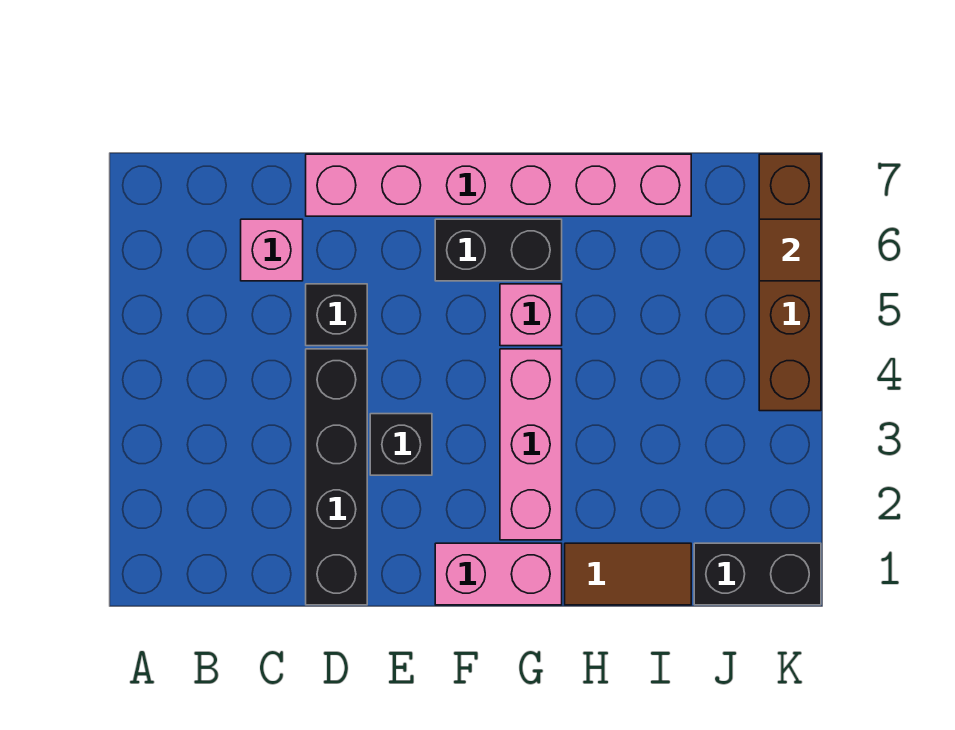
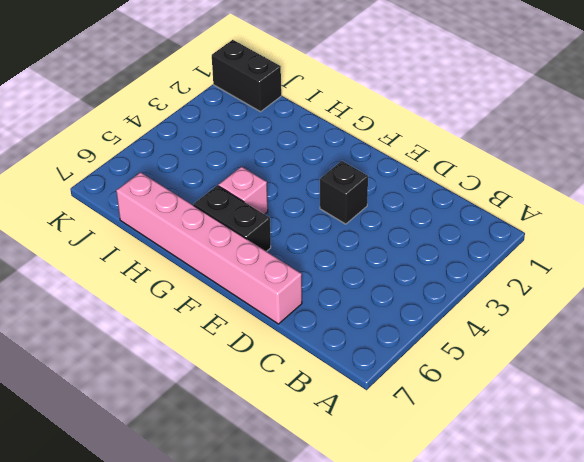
none -> pink brick C6 level 1
none -> black brick D1:D4 level 1
none -> black brick D5 level 1

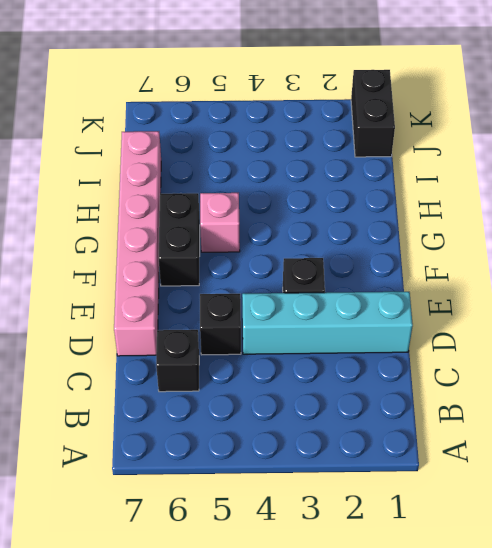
black brick C6 level 1 -> pink brick C6 level 1
cyan brick D1:D4 level 1 -> black brick D1:D4 level 1
none -> pink brick F1:G1 level 1
none -> pink brick G2:G4 level 1
none -> brown tile H1:I1 level 1

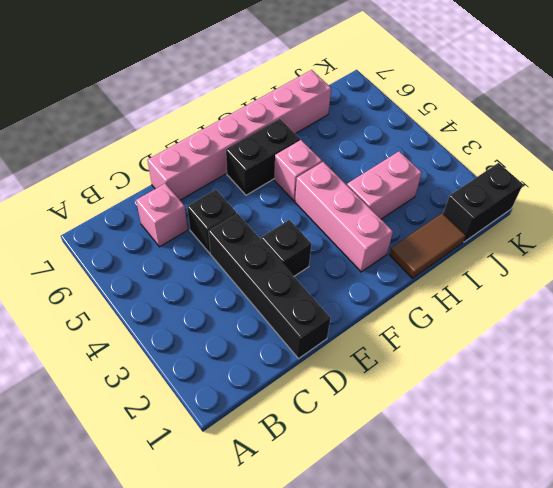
pink brick H3:I3 level 1 -> pink brick F1:G1 level 1
none -> brown brick K4:K7 level 1
none -> brown tile K6 level 2

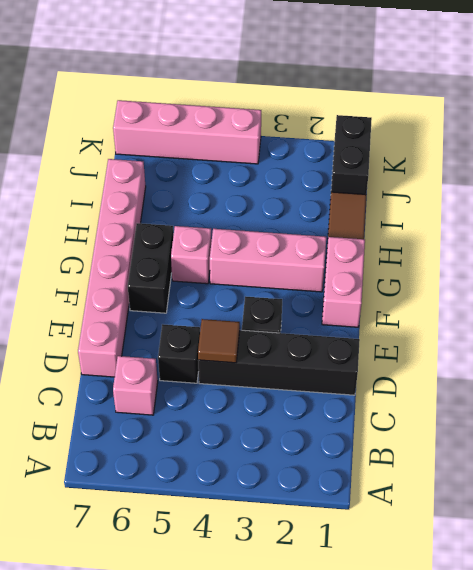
brown tile D4 level 2 -> brown tile K6 level 2
pink brick K4:K7 level 1 -> brown brick K4:K7 level 1

